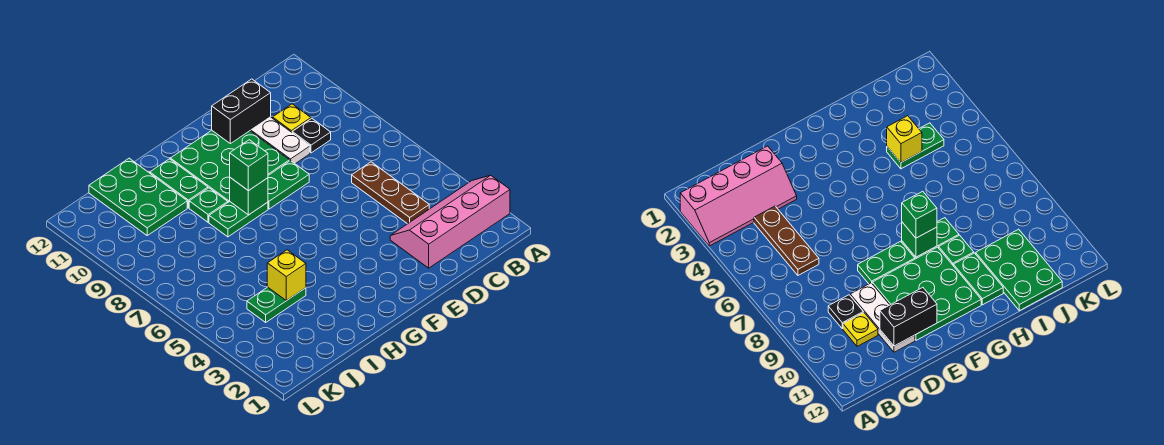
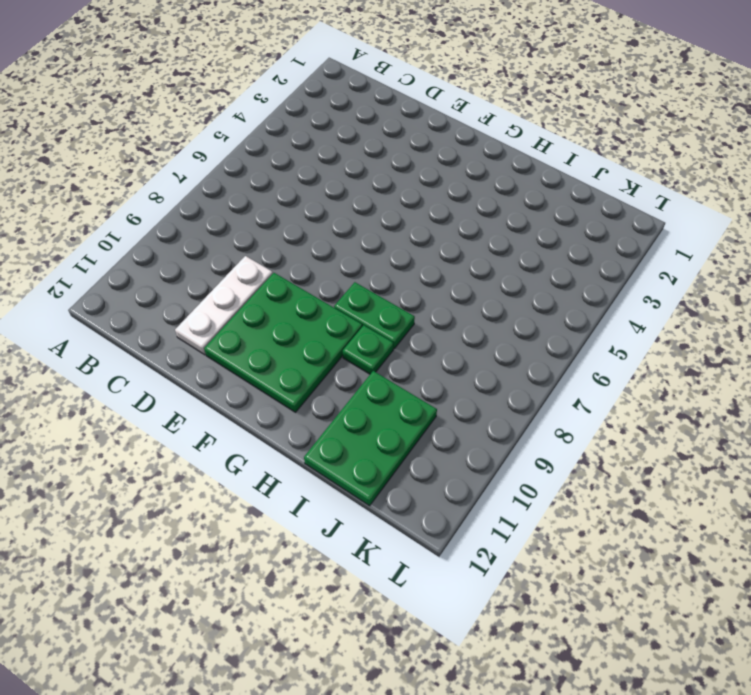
none -> pink slope A2:D3 level 1 top 2
none -> brown plate C4:C6 level 1
none -> black plate C9 level 1

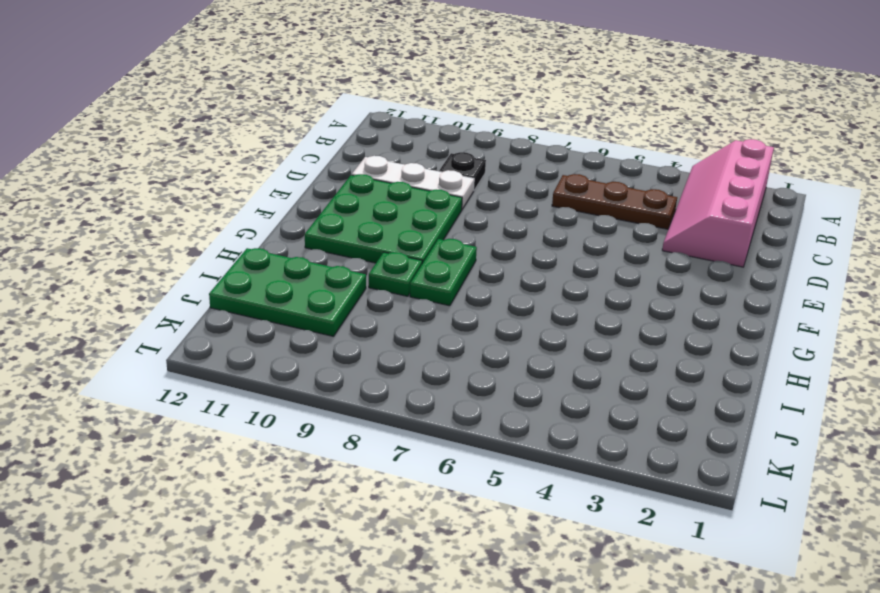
none -> yellow plate C10 level 1
none -> green plate E8:F8 level 1
none -> green plate H10:H11 level 1

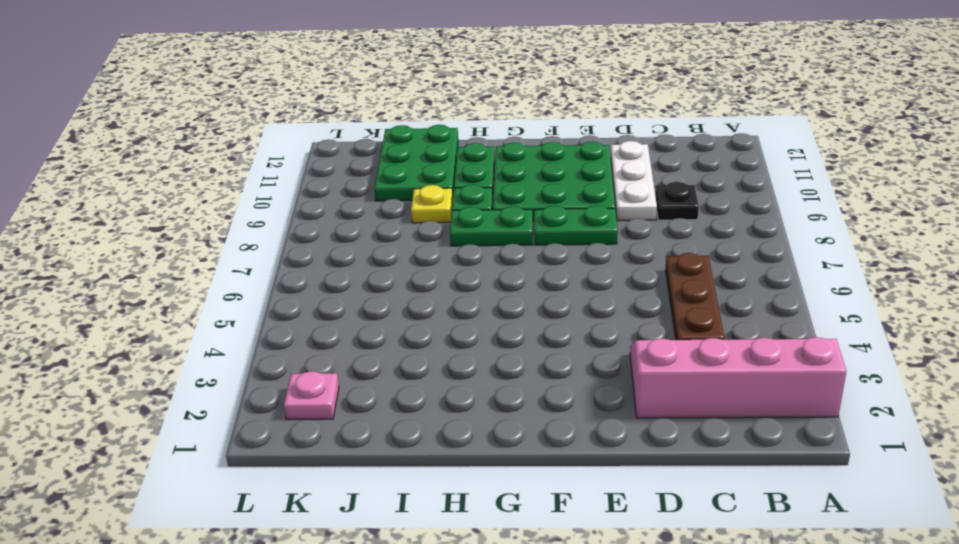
yellow plate I9 level 1 -> yellow plate C10 level 1
pink plate K2 level 1 -> none
none -> green plate I4:J4 level 1
none -> black brick D11:E11 level 2
none -> green brick G8 level 2

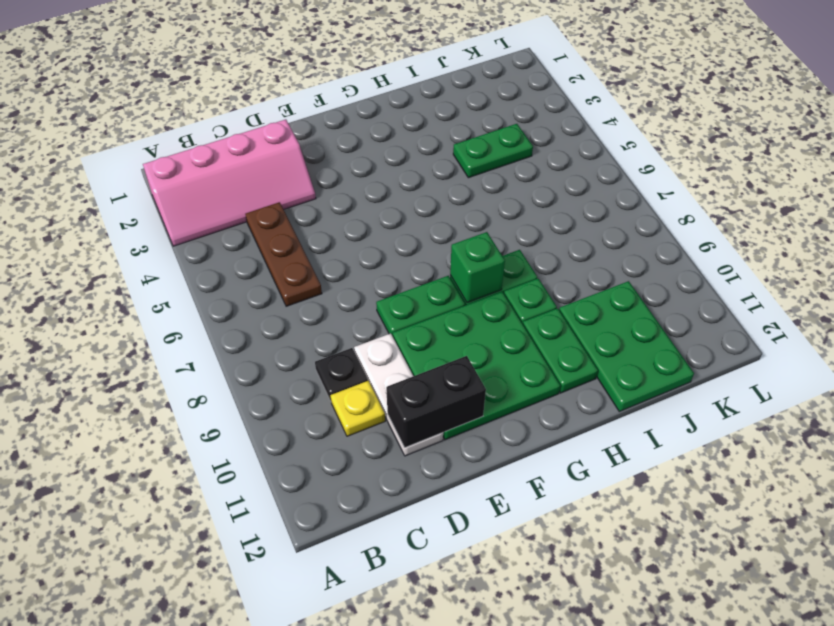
none -> yellow brick I4 level 2
none -> green brick G8 level 3

